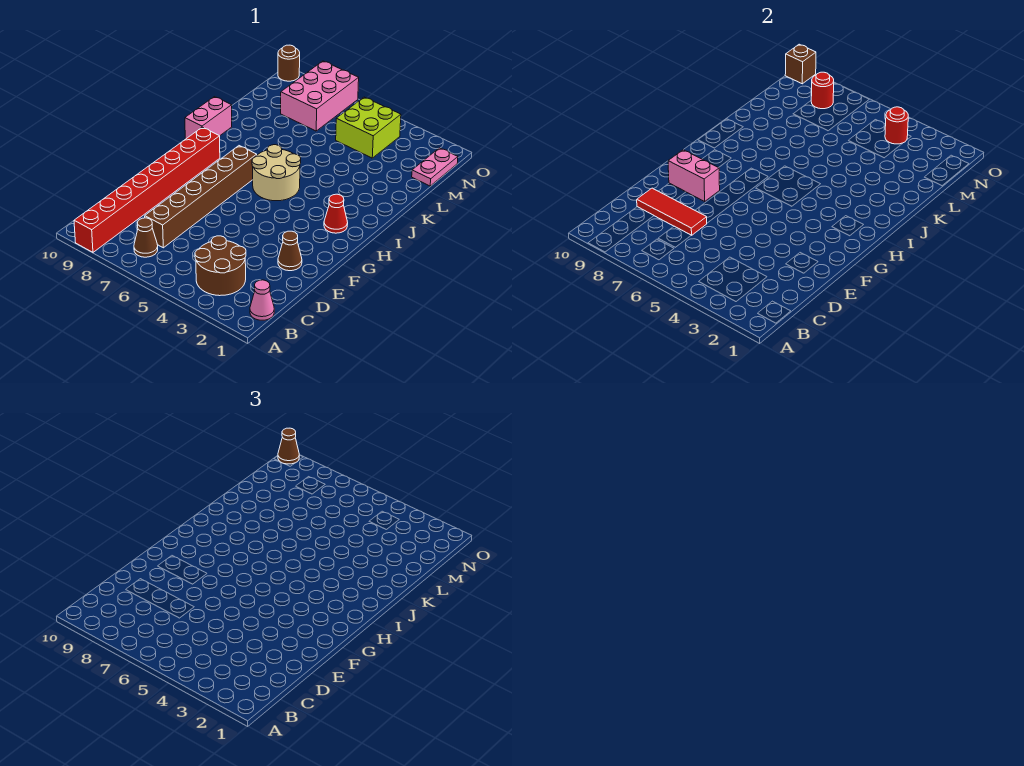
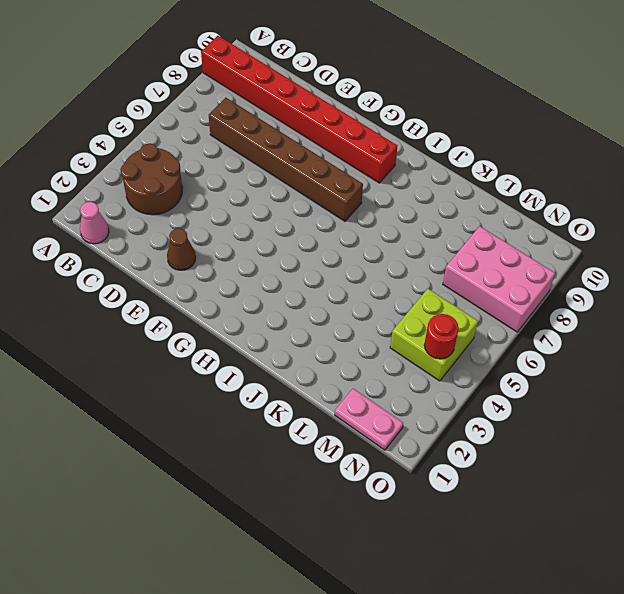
none -> brown cone B7 level 1
none -> red cone H2 level 1
none -> tan round brick H5:I6 level 1

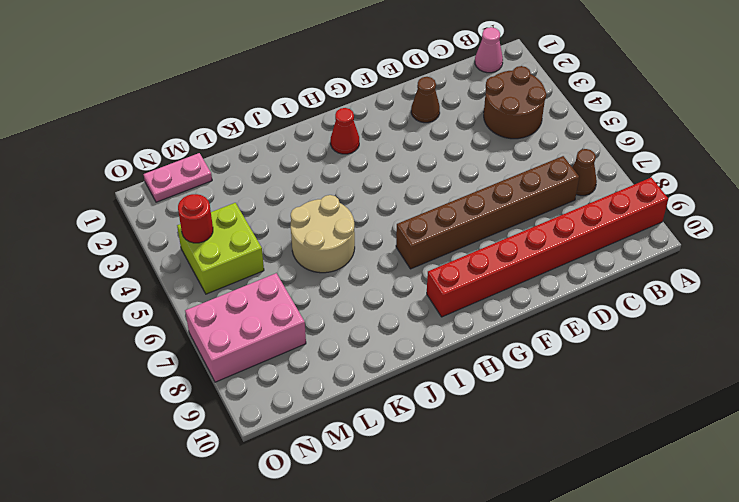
tan round brick J5:K6 level 1 -> tan round brick H5:I6 level 1
none -> pink brick I10:J10 level 1
none -> brown round brick O10 level 1
none -> red tile D7:D9 level 2

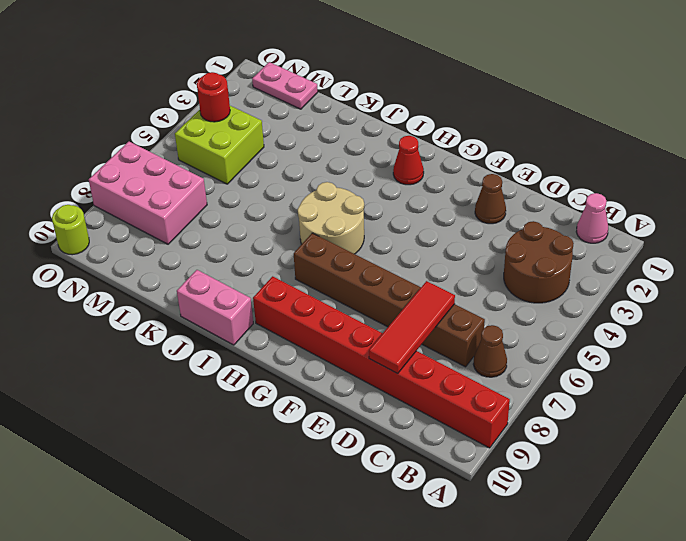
lime round brick O10 level 1 -> brown round brick O10 level 1
none -> pink brick F8:F9 level 2
none -> red round brick N8 level 2
none -> brown brick O10 level 2

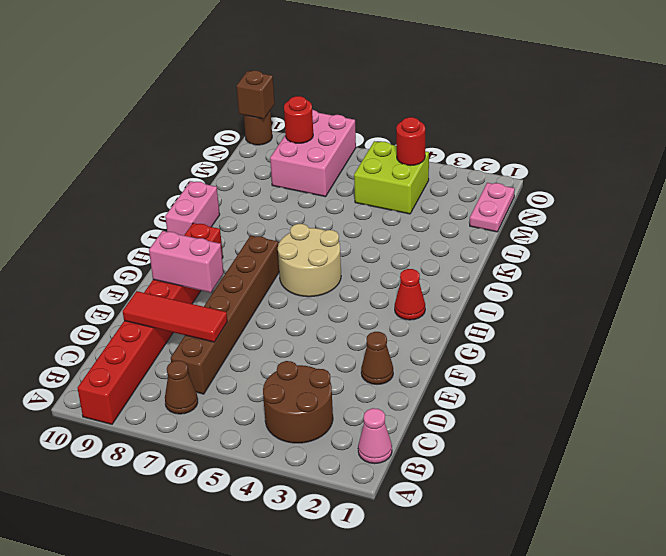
none -> brown cone O10 level 3

